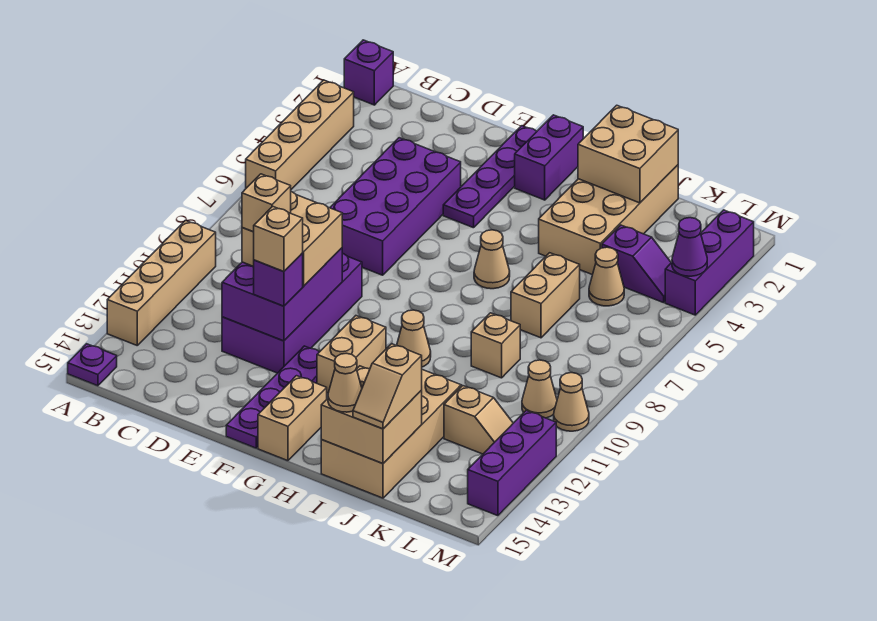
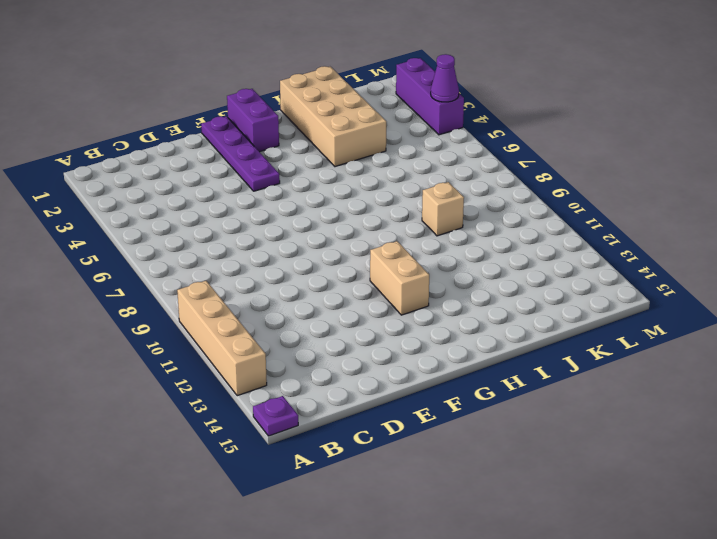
none -> purple brick A1 level 1
none -> tan brick A3:A6 level 1
none -> purple brick D4:E7 level 1
none -> purple brick D9:E12 level 1

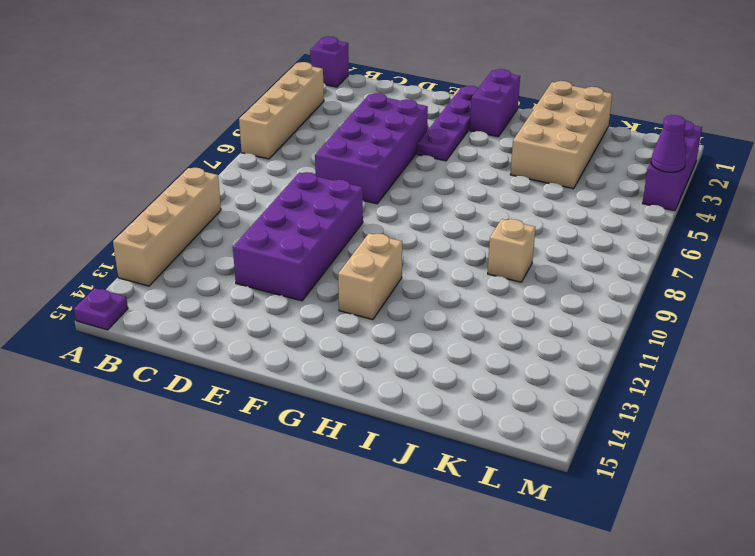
none -> purple plate F12:F15 level 1
none -> tan brick G14:G15 level 1
none -> tan cone H6 level 1
none -> tan cone H10 level 1

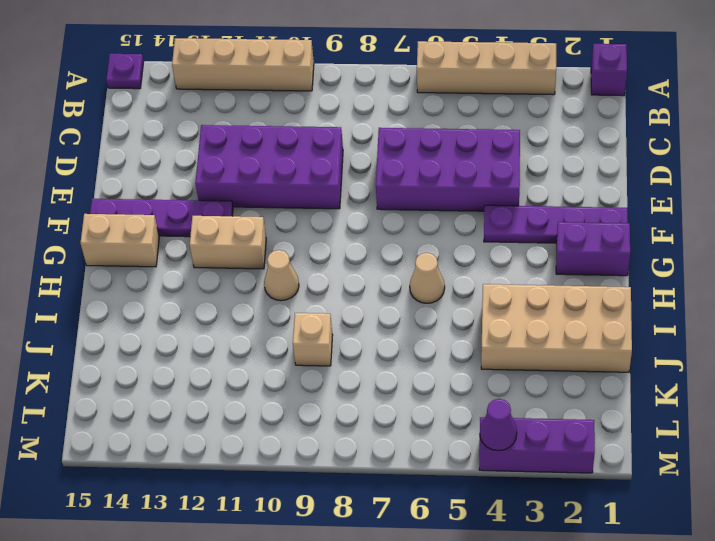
none -> tan brick I12:J15 level 1
none -> tan brick J6:J7 level 1
none -> purple slope K4:L4 level 1 top K
none -> tan cone K5 level 1

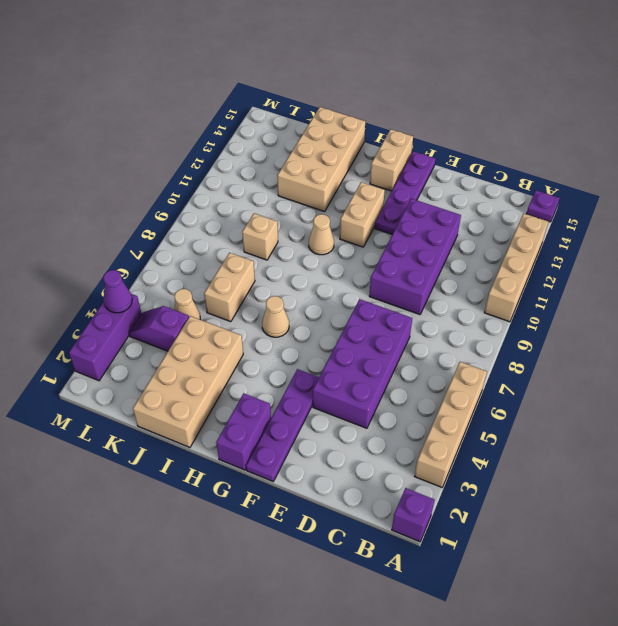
none -> tan slope K12:L12 level 1 top K
none -> tan cone L10 level 1
none -> tan cone M10 level 1
none -> purple brick M12:M14 level 1

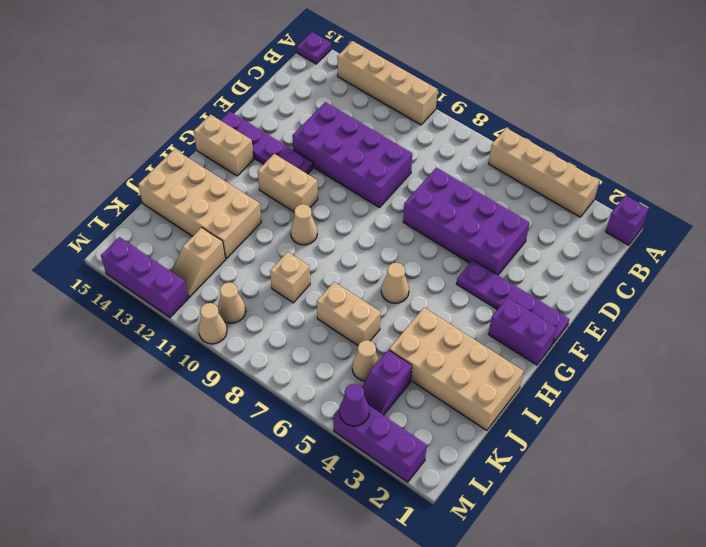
none -> purple brick D10:E12 level 2
none -> tan brick I1:J2 level 2
none -> tan brick I14:J15 level 2
none -> tan brick D10:E11 level 3

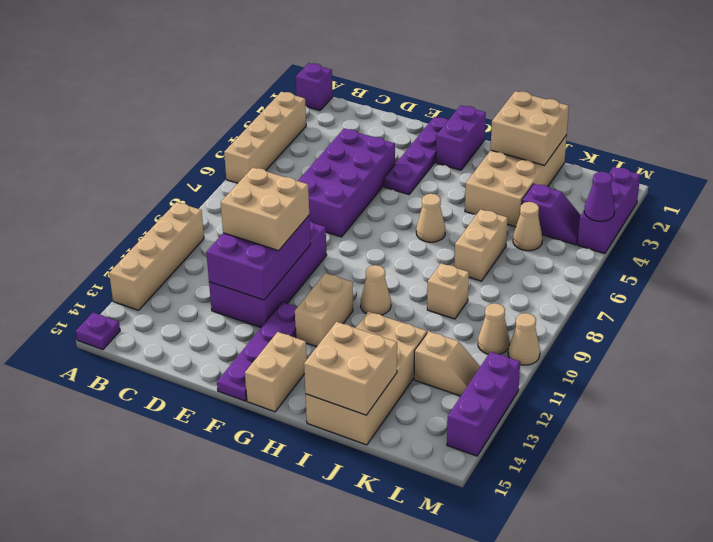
none -> purple brick E12 level 3
none -> tan cone I15 level 3
none -> tan slope J14:J15 level 3 top 14
none -> tan brick D11 level 4

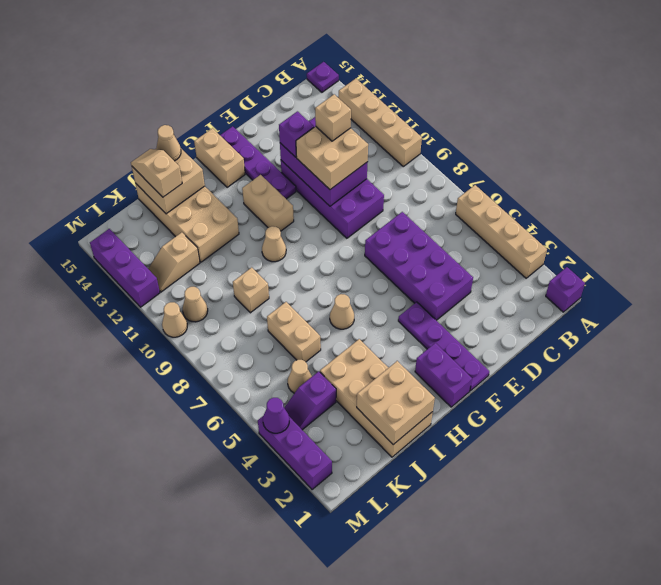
none -> tan brick E12 level 4

